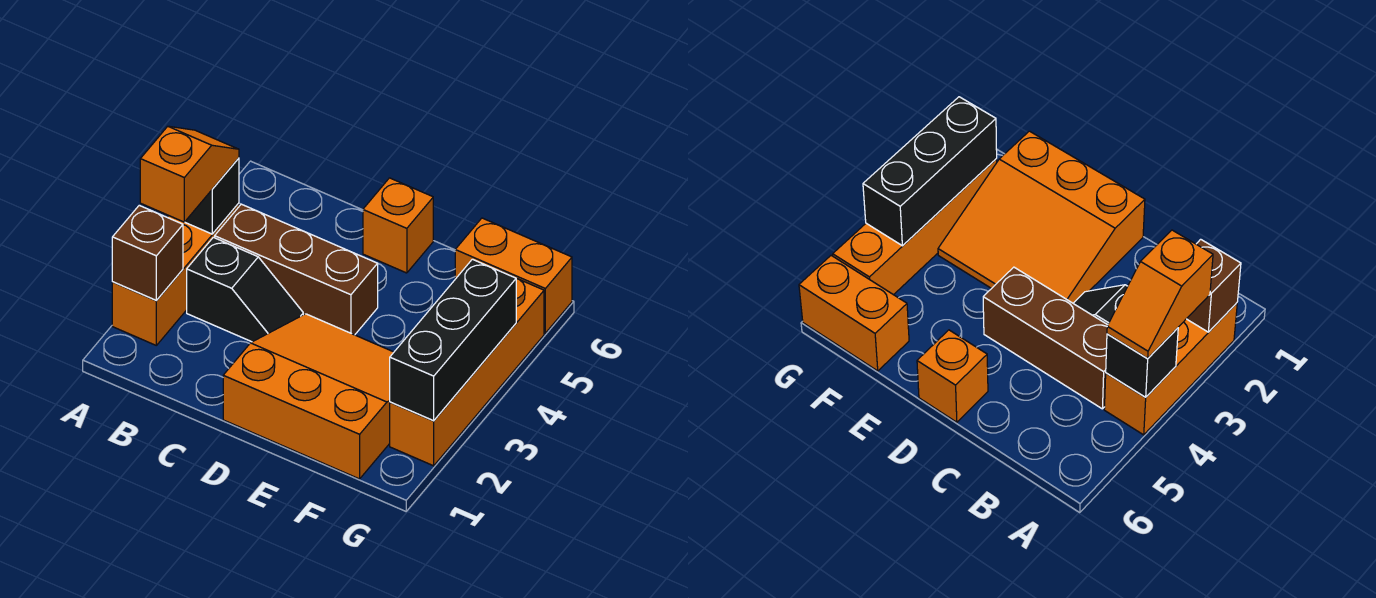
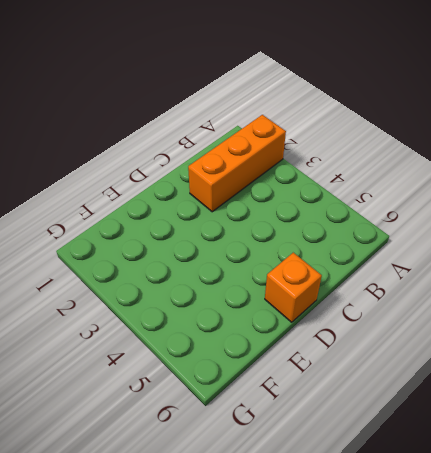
orange brick A2:C2 level 1 -> orange brick A2:A4 level 1
none -> black slope B3:C3 level 1 top B
none -> brown brick B4:D4 level 1

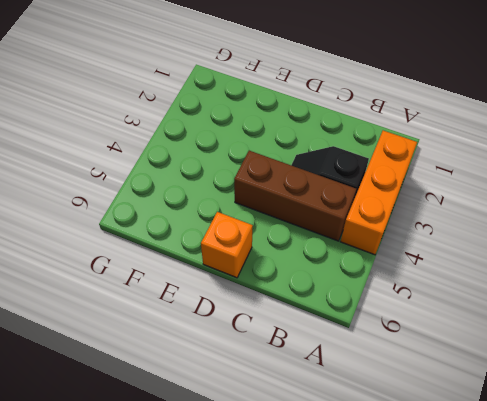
none -> orange slope D1:F3 level 1 top 1
none -> orange brick F6:G6 level 1

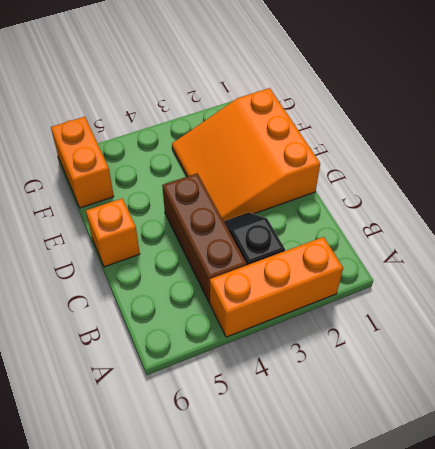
none -> orange brick G2:G5 level 1
none -> brown brick A2 level 2

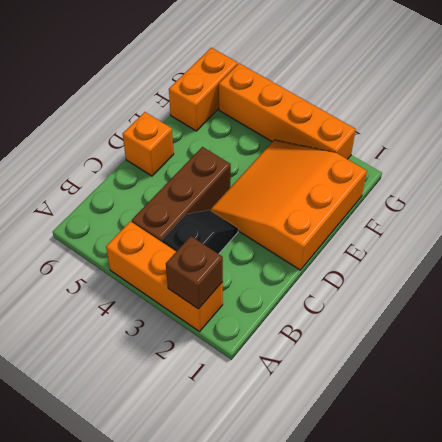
none -> black brick A4 level 2
none -> black brick G2:G4 level 2

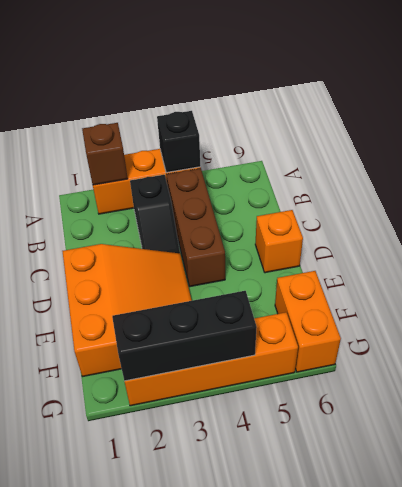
none -> orange slope A3:A4 level 3 top 3

